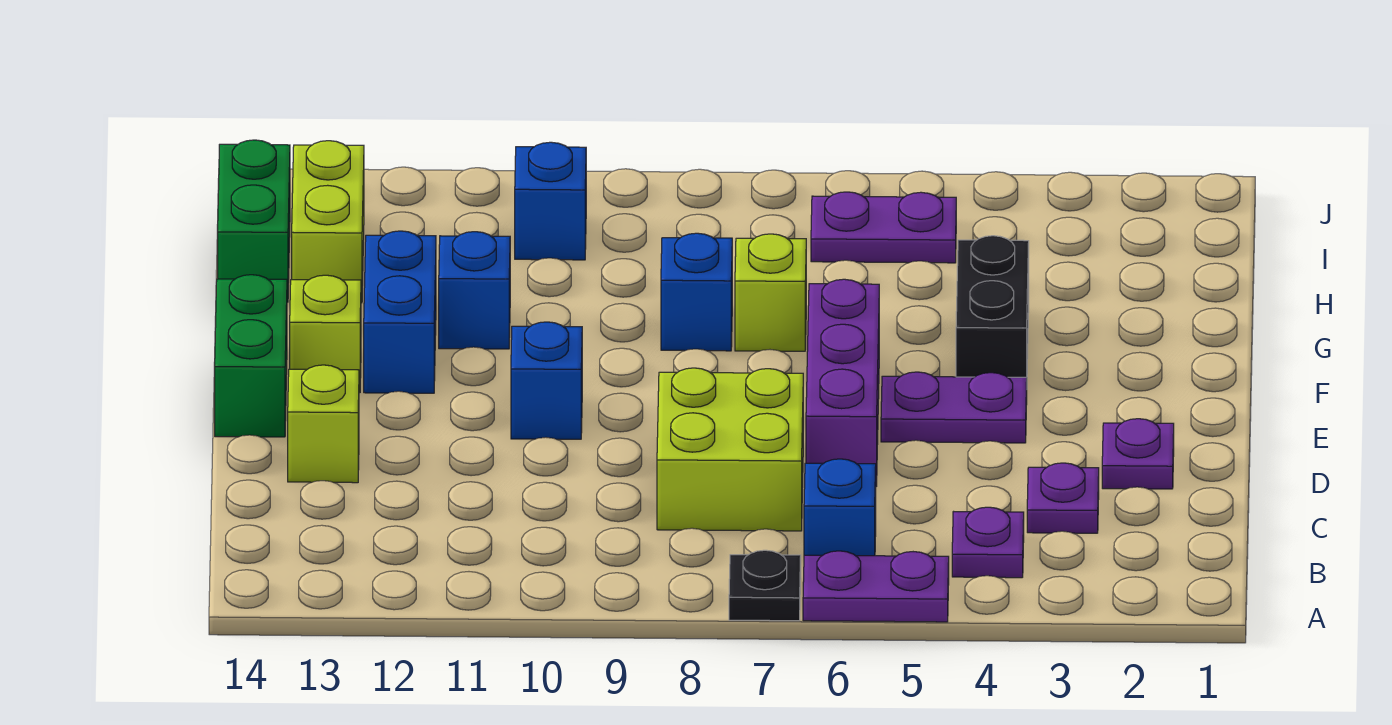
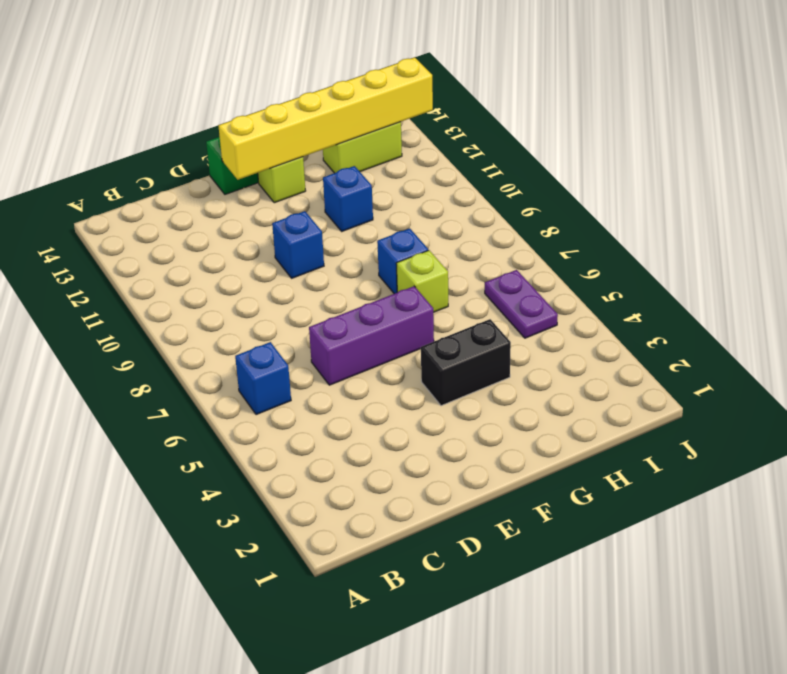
yellow brick E13:J13 level 2 -> none
none -> purple plate A5:A6 level 1
none -> black plate A7 level 1
none -> purple plate B4 level 1

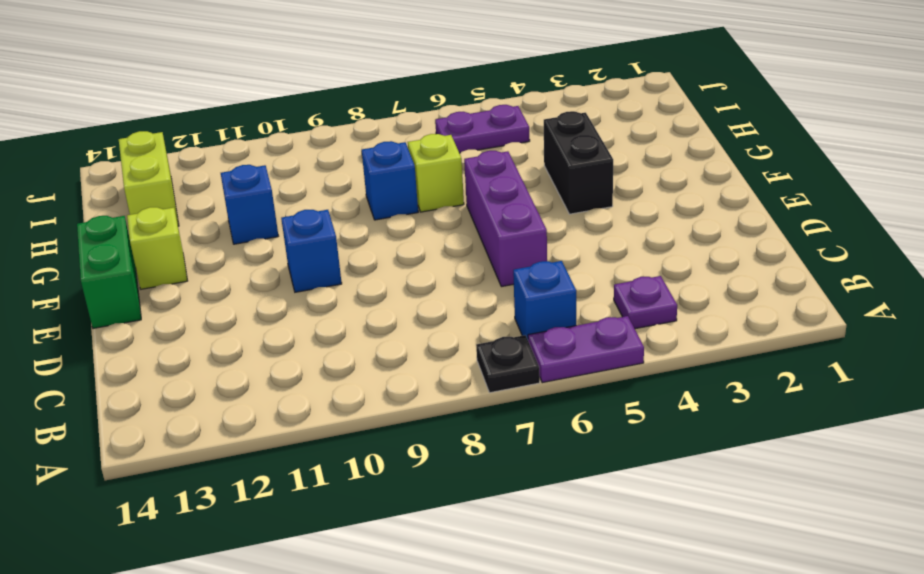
none -> purple plate C3 level 1
none -> lime brick C7:D8 level 1
none -> purple plate D2 level 1

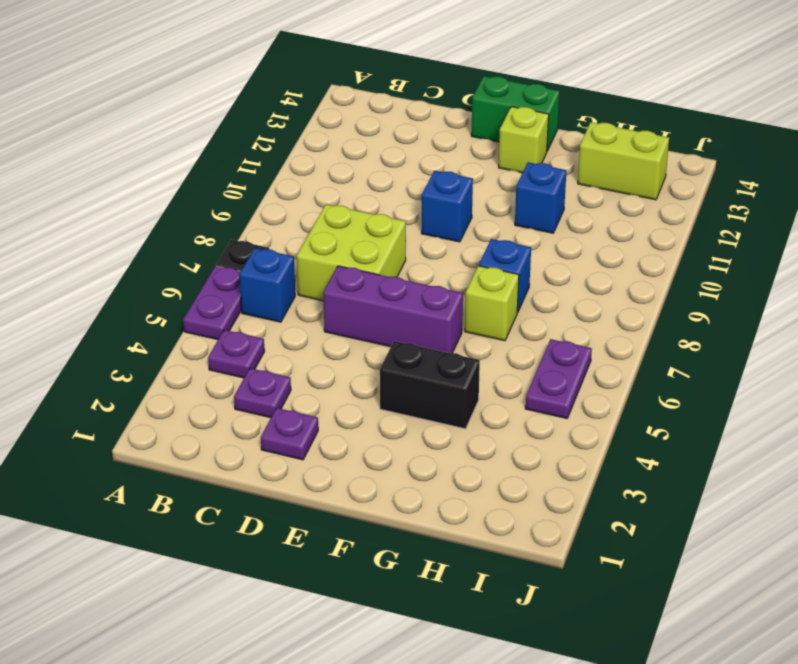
none -> lime brick D13 level 1
none -> purple plate E4:E5 level 1
none -> blue brick F12:G12 level 1

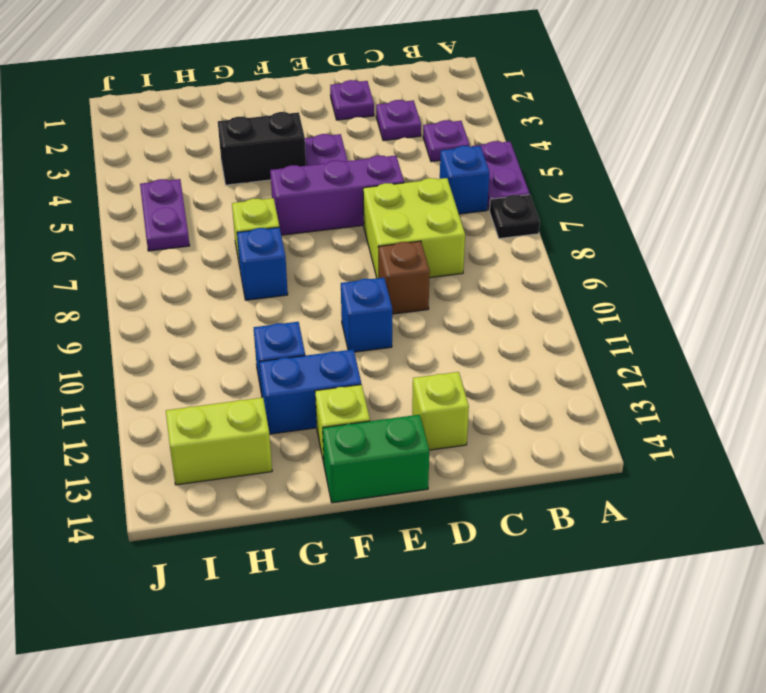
brown brick D9 level 1 -> none
none -> green brick H14:I14 level 1
none -> blue brick I10 level 1

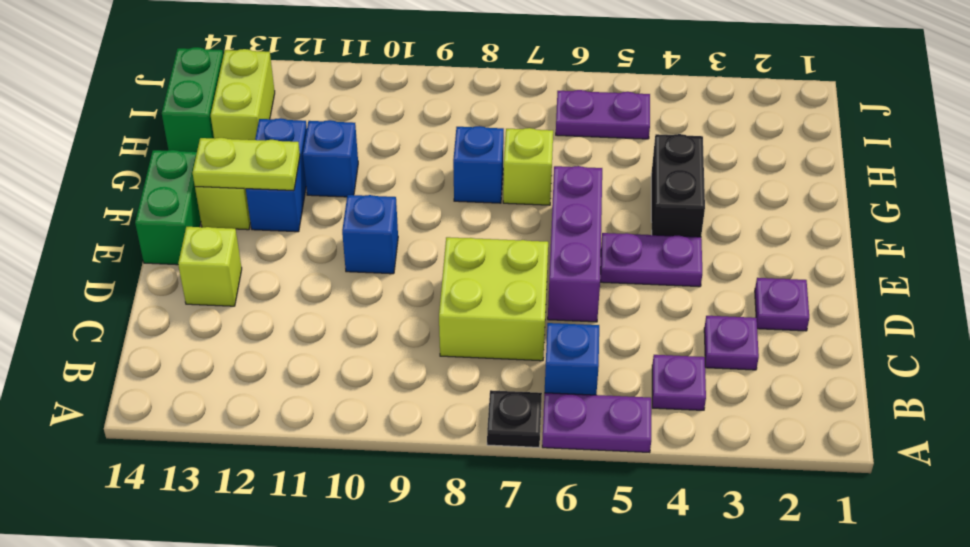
lime plate F12:F13 level 2 -> none
none -> blue brick I10 level 1

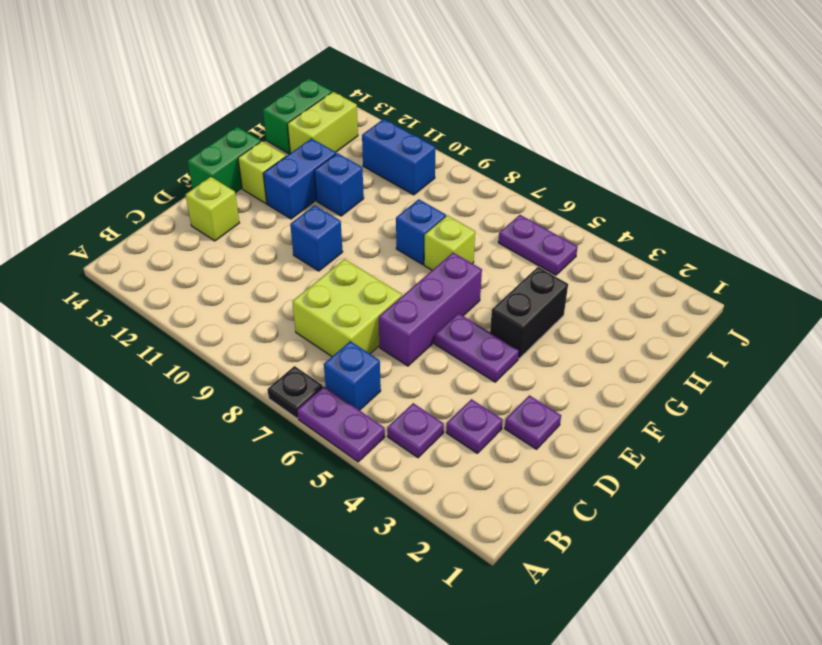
blue brick I10:I11 level 1 -> blue brick I10 level 1

